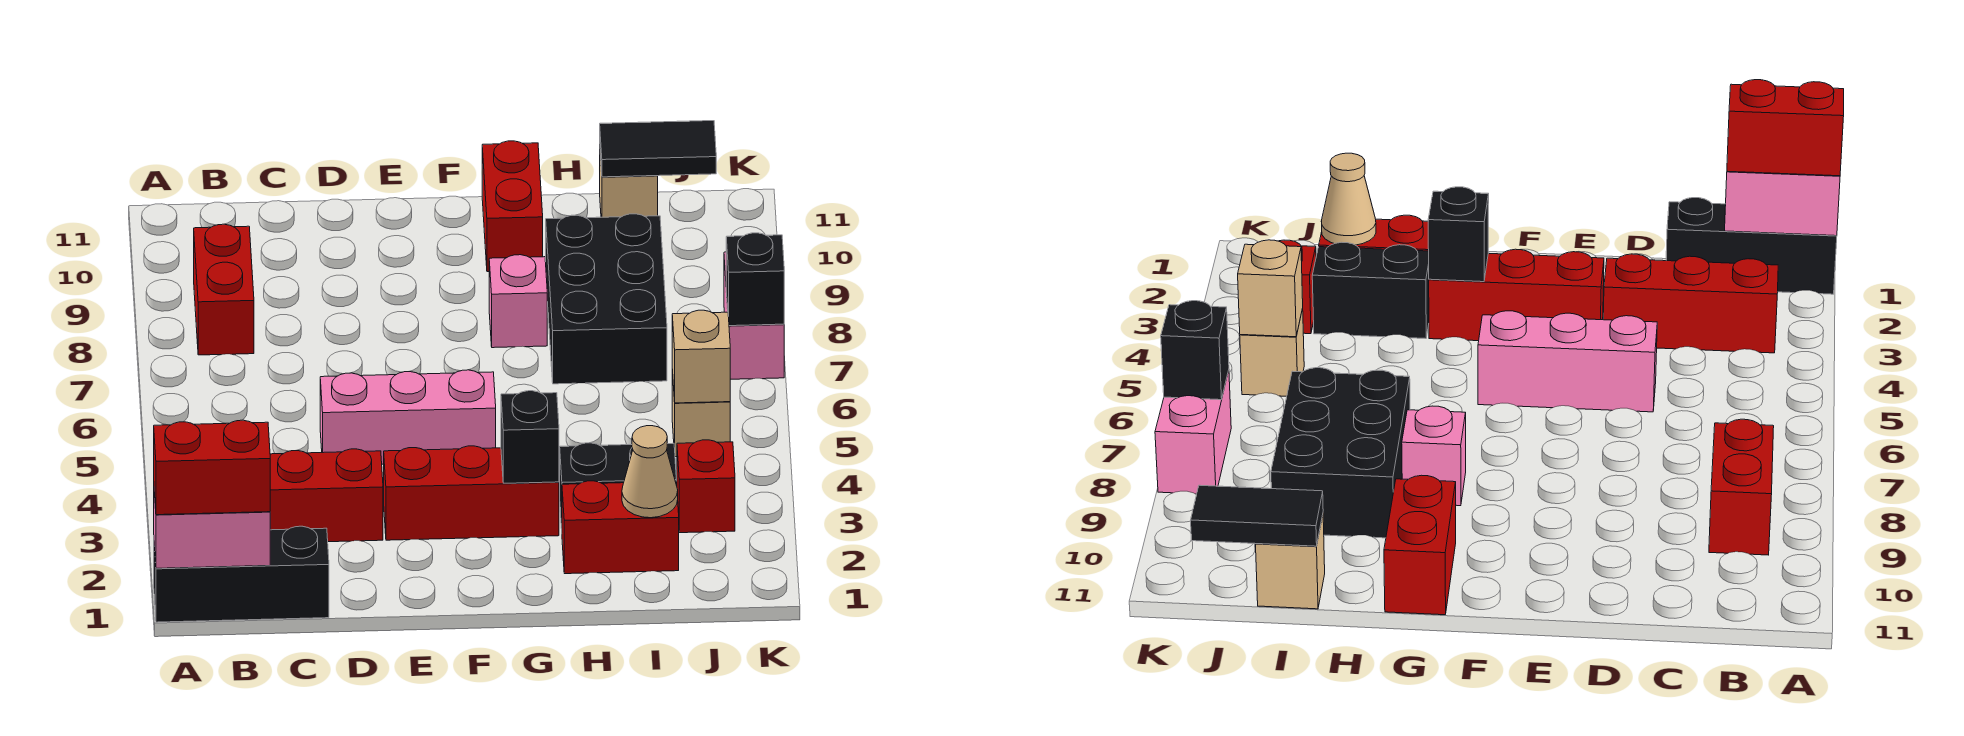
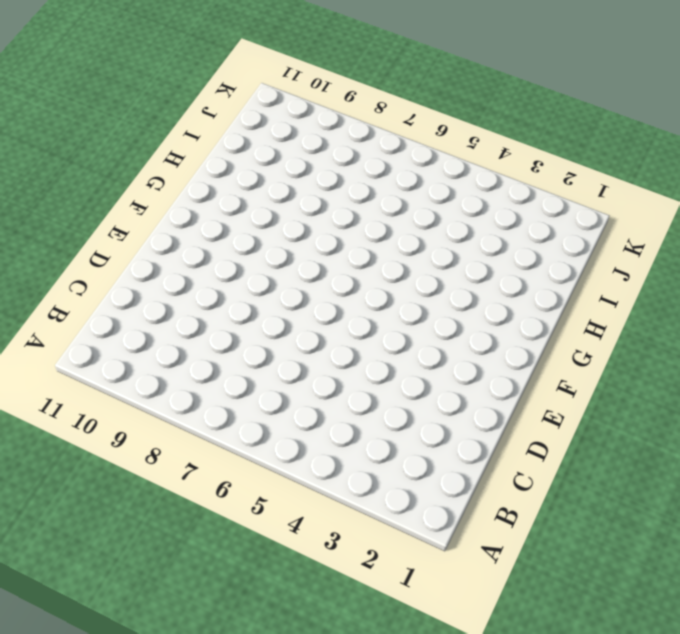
none -> black brick A1:C1 level 1
none -> red brick B3:D3 level 1
none -> red brick B8:B9 level 1

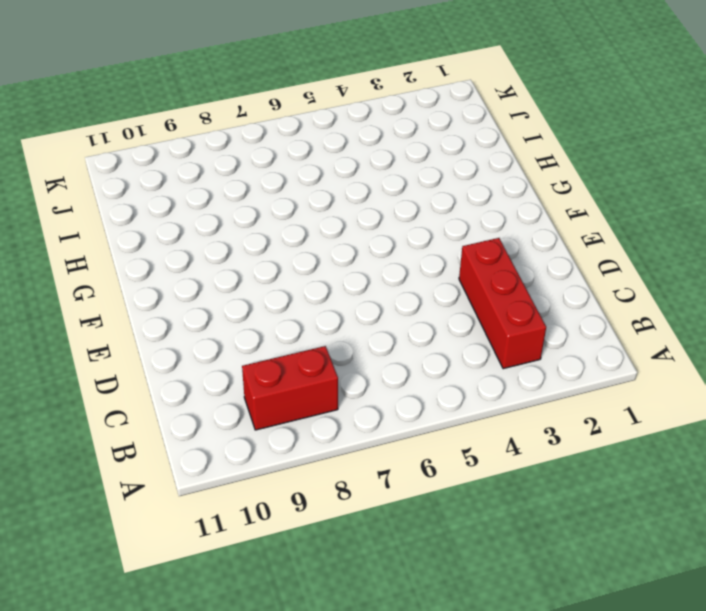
none -> black brick A1:C1 level 1
none -> pink brick D5:F5 level 1
none -> red brick E3:G3 level 1

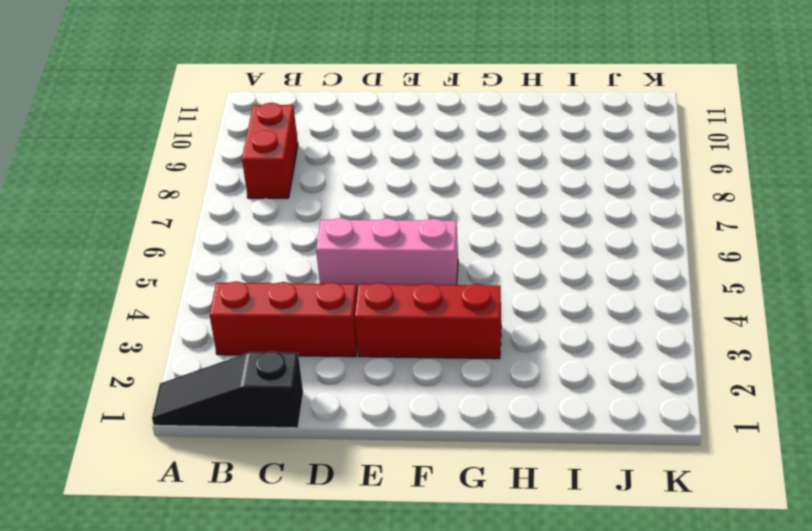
black slope A1:C1 level 1 top C -> black brick A1:C1 level 1
none -> pink brick G8 level 1
none -> red brick G10:G11 level 1
none -> red brick H2:I2 level 1

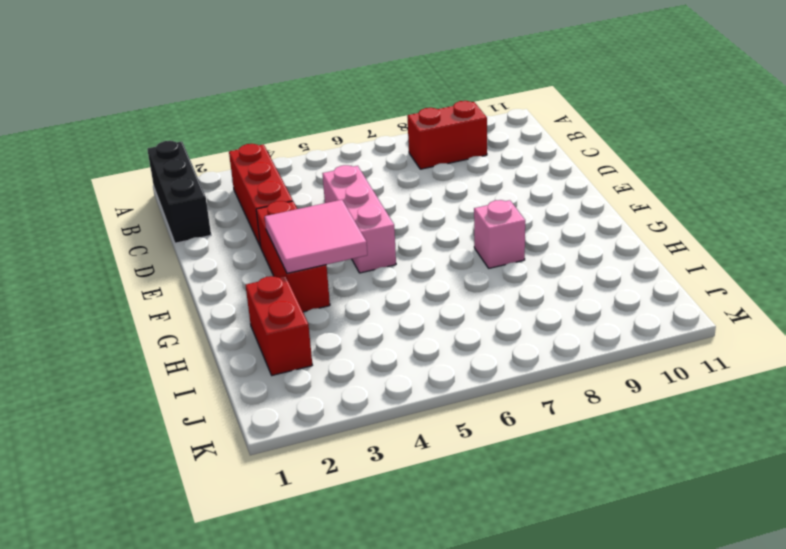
pink tile F3:G4 level 2 -> black brick G3 level 2
none -> red brick G10:G11 level 1
none -> black brick H3:I3 level 1
none -> black brick H7:I9 level 1

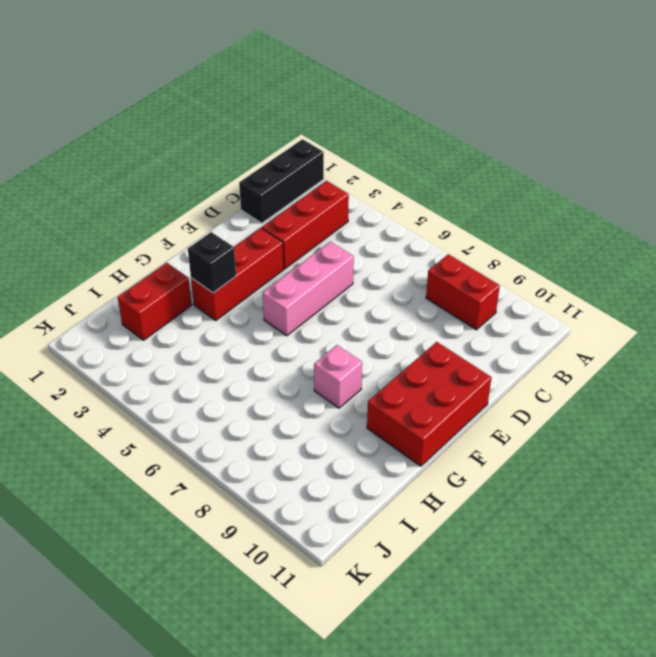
red brick E10:G11 level 1 -> red brick G10:G11 level 1
none -> black brick H3:I3 level 1
none -> black brick H7:I9 level 1
none -> tan brick I11 level 1

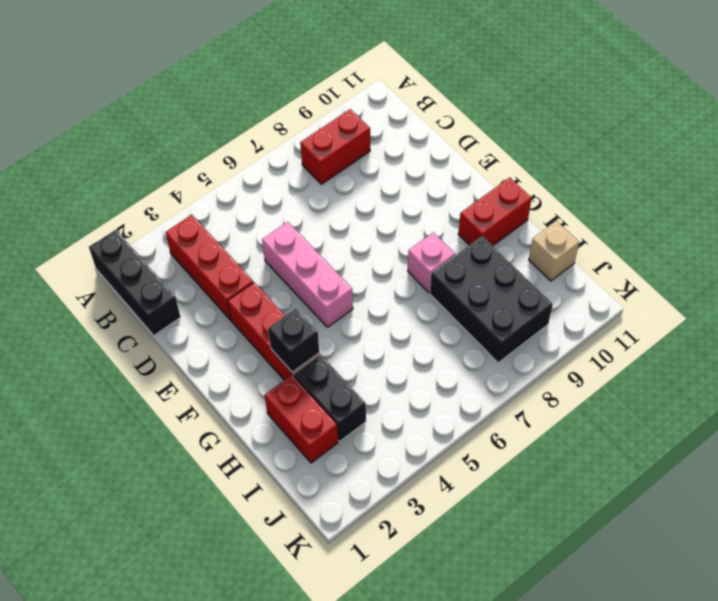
black brick H8:J9 level 1 -> black brick H7:I9 level 1
none -> red brick J3 level 1
none -> tan brick J5 level 1
none -> pink brick K7:K8 level 1

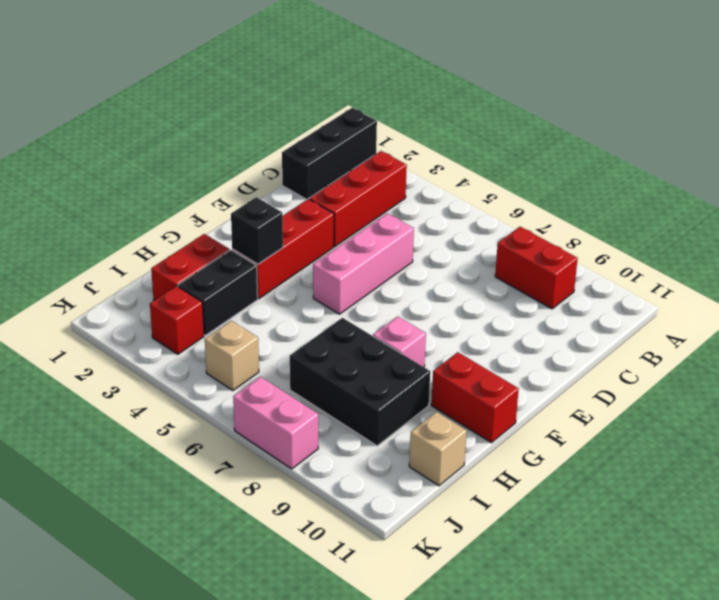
none -> pink brick A1:B1 level 2
none -> tan cone I2 level 2
none -> black tile I11:J11 level 2

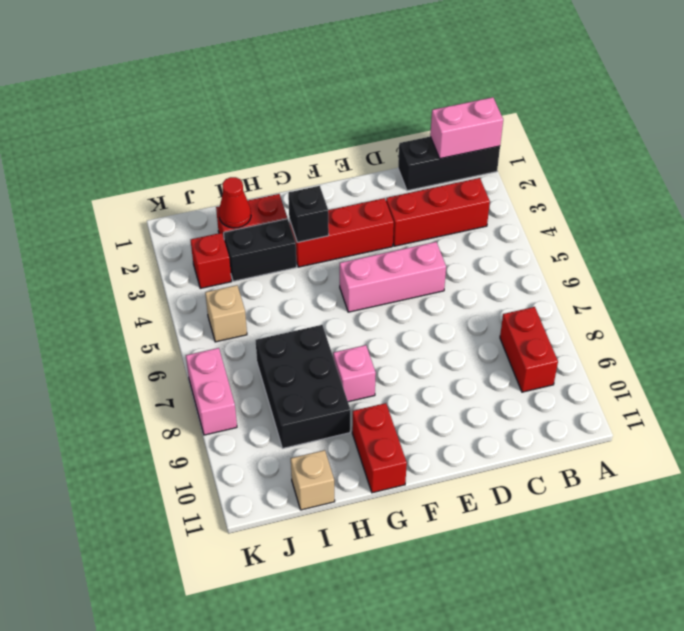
red cone I2 level 2 -> tan cone I2 level 2
none -> black tile I11:J11 level 2
none -> tan brick J5 level 2
none -> black brick K7 level 2

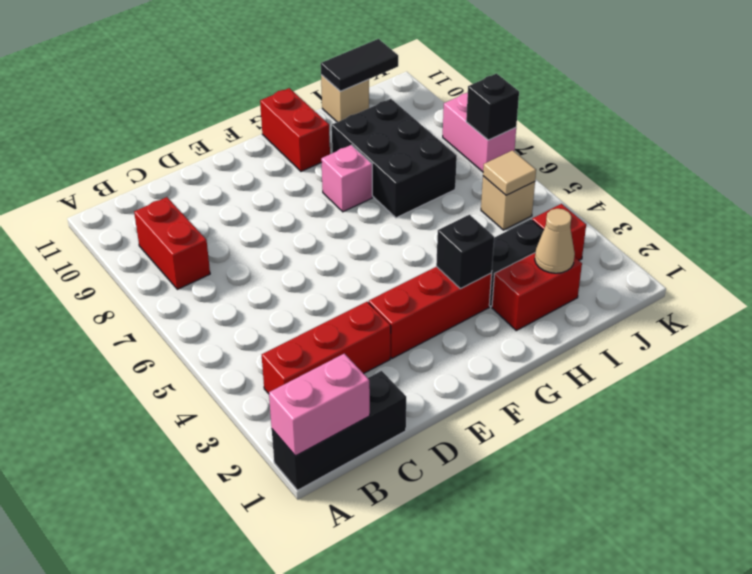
tan tile J5 level 2 -> tan brick J5 level 2
none -> pink brick D5:F5 level 1
none -> red brick A1:B1 level 3

